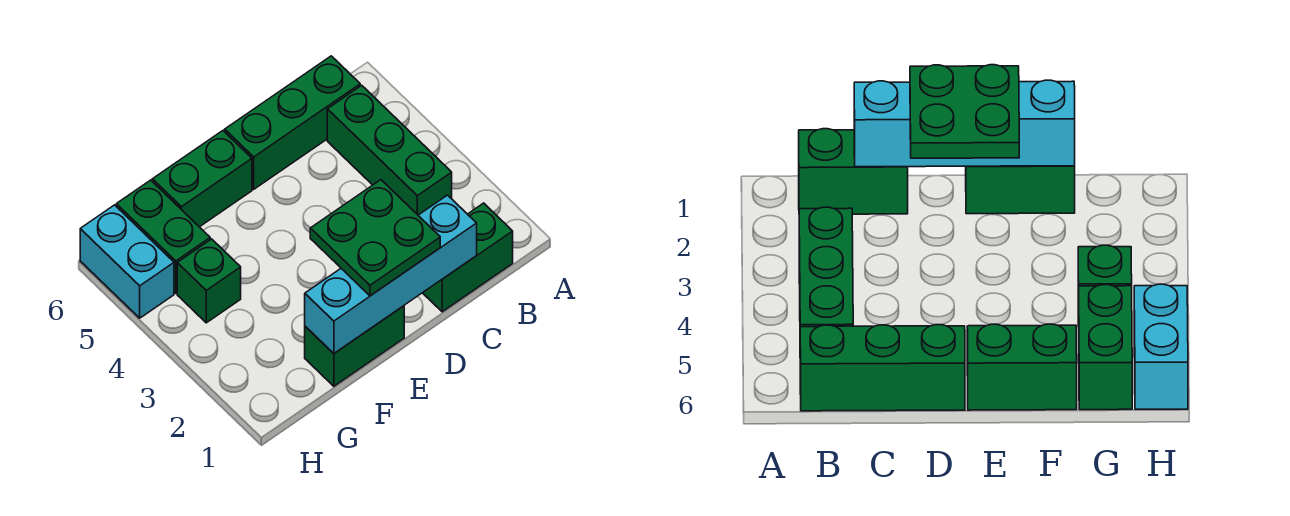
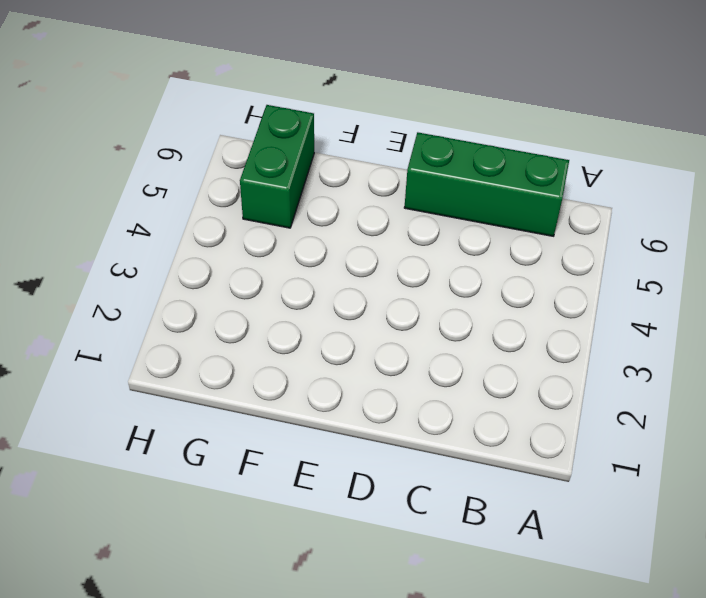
none -> green brick B1:C1 level 1
none -> green brick B3:B5 level 1

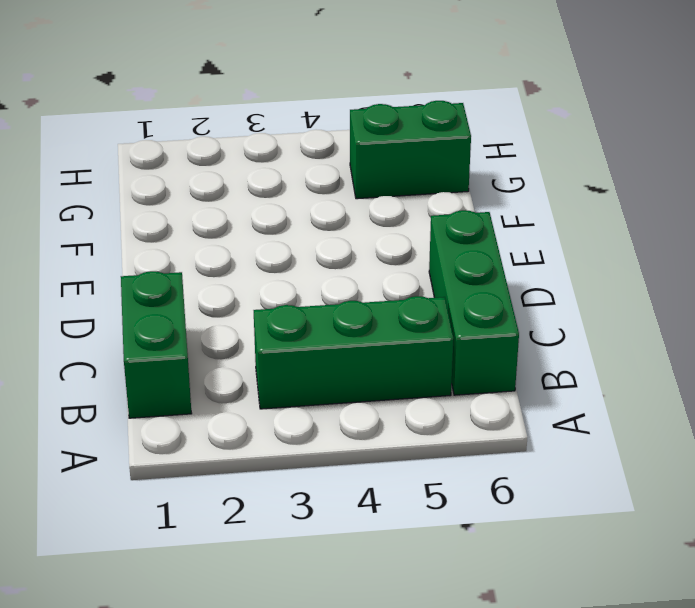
none -> green brick E1:F1 level 1
none -> green brick E6:F6 level 1

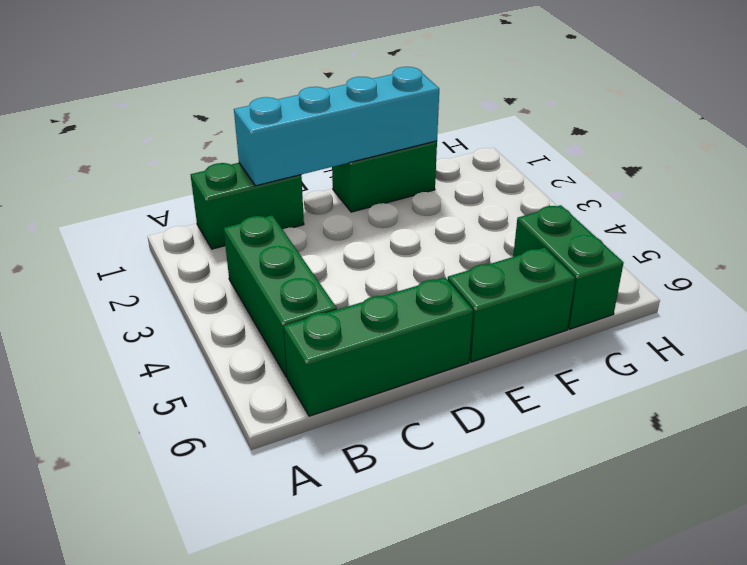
none -> green brick G4 level 1
none -> cyan brick H5:H6 level 1

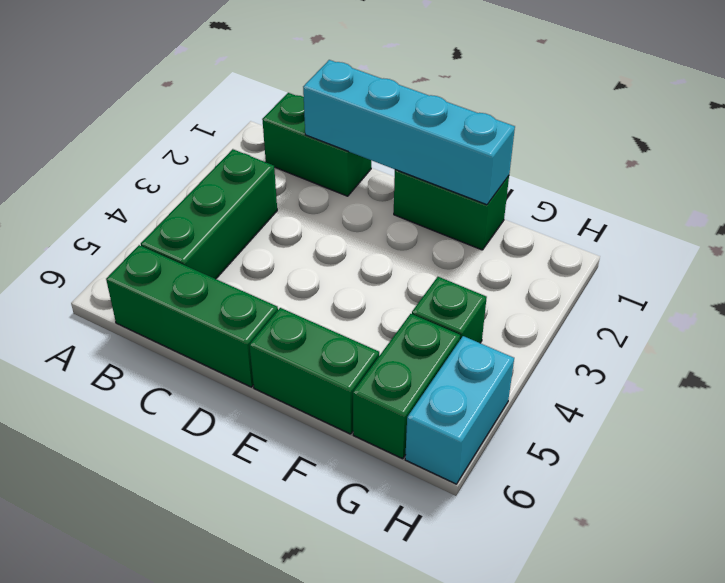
none -> green plate D1:E2 level 3

